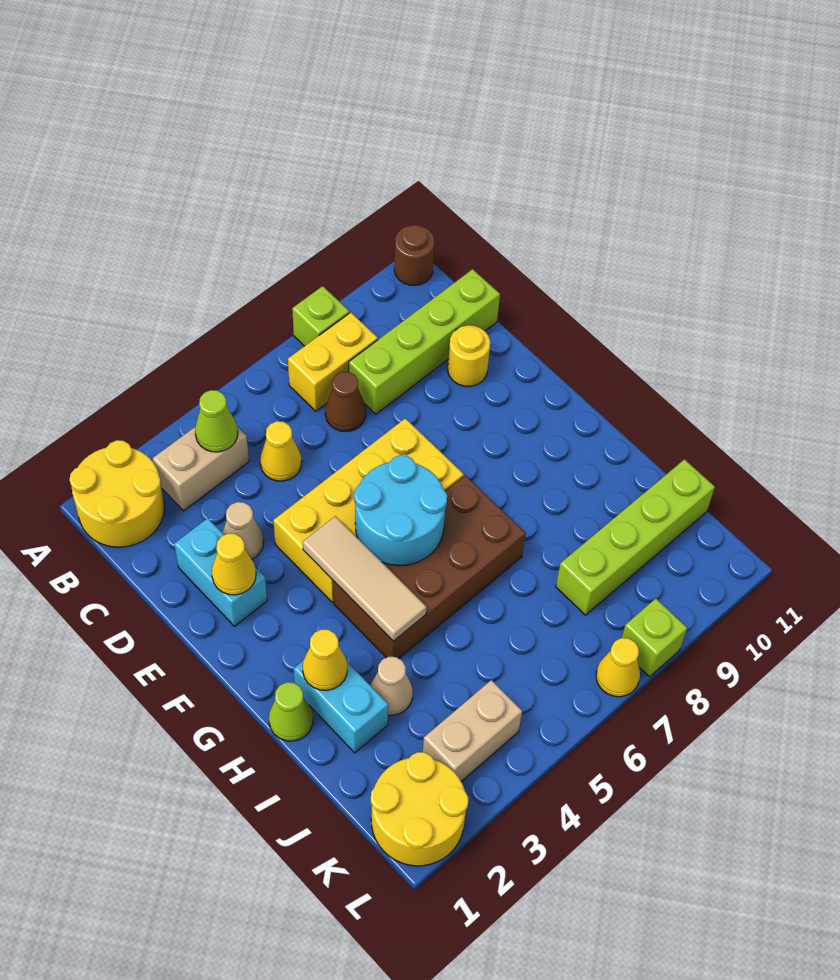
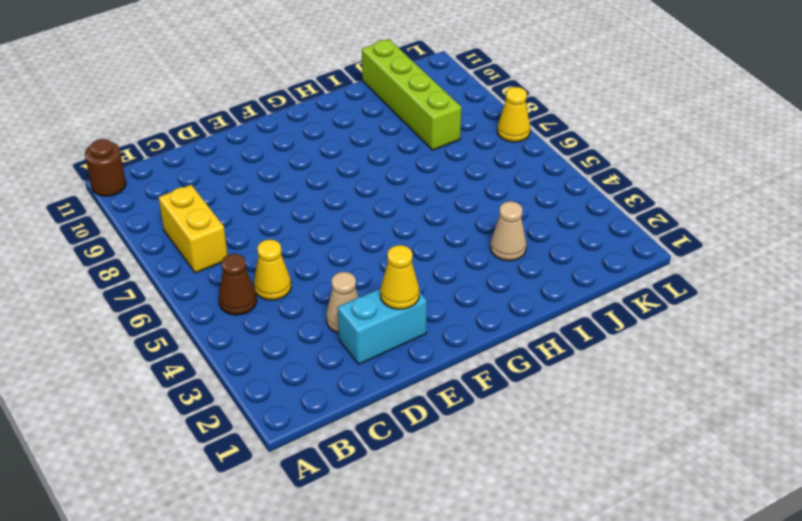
brown cone B5 level 1 -> brown cone C7 level 1
none -> yellow round brick A1:B2 level 1
none -> lime brick A8 level 1
none -> tan brick B3:B4 level 1

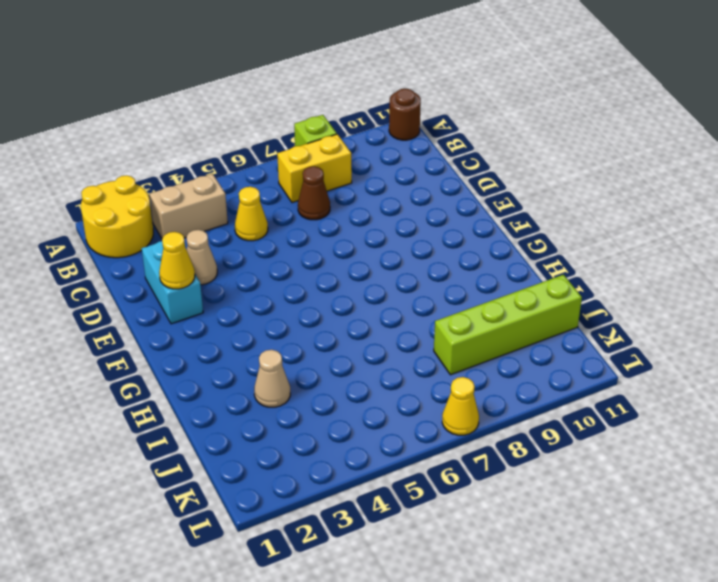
none -> lime brick C8:C11 level 1
none -> yellow round brick D10 level 1
none -> yellow brick E4:F7 level 1

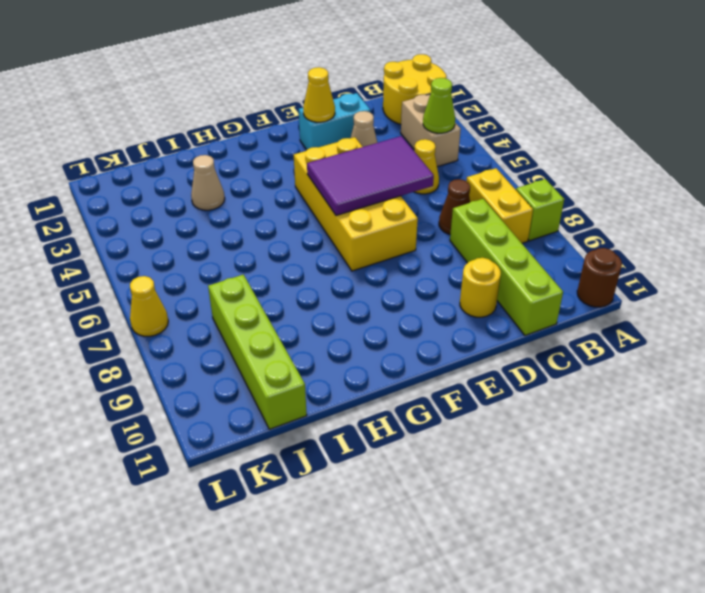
purple tile D5:F6 level 2 -> cyan round brick F5:G6 level 2
none -> brown brick G4:H7 level 1
none -> lime cone H1 level 1
none -> cyan brick H2:I2 level 1

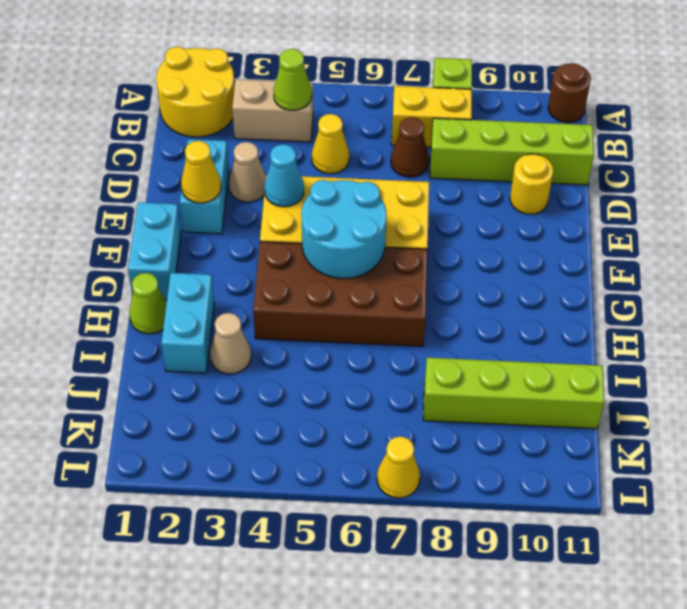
cyan cone E4 level 2 -> none
cyan brick F1:G1 level 1 -> none
none -> yellow round brick K1:L2 level 1
none -> tan brick K3:K4 level 1
none -> lime brick L8 level 1

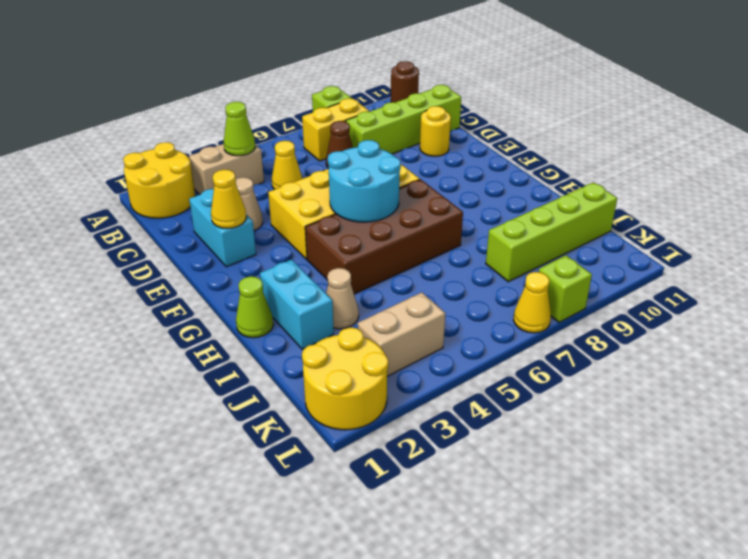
none -> tan tile F4:H4 level 2
none -> yellow cone H2 level 2

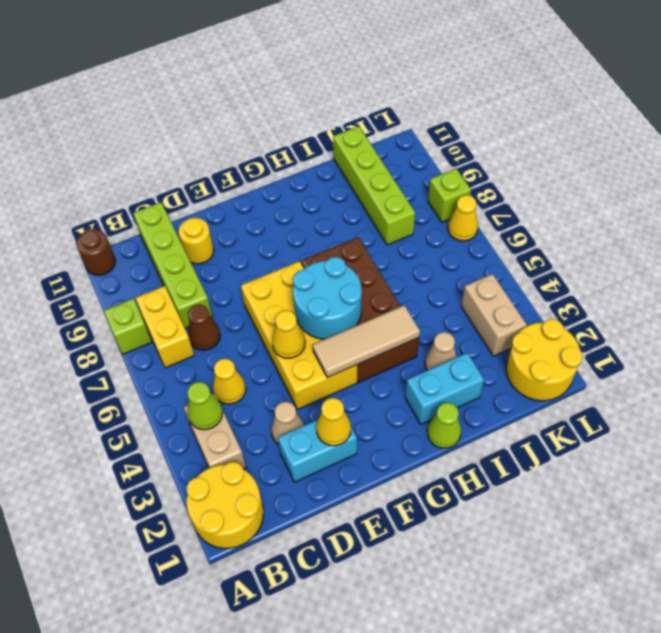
yellow cone E5 level 2 -> yellow cone H2 level 2

